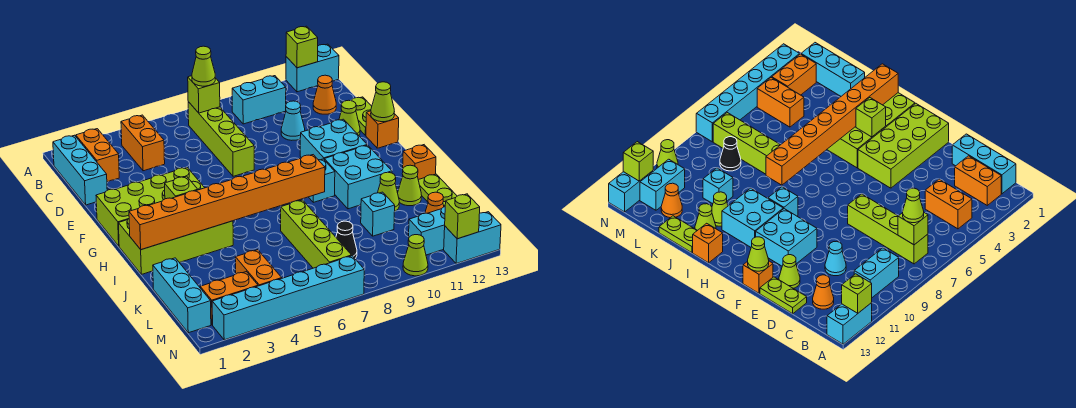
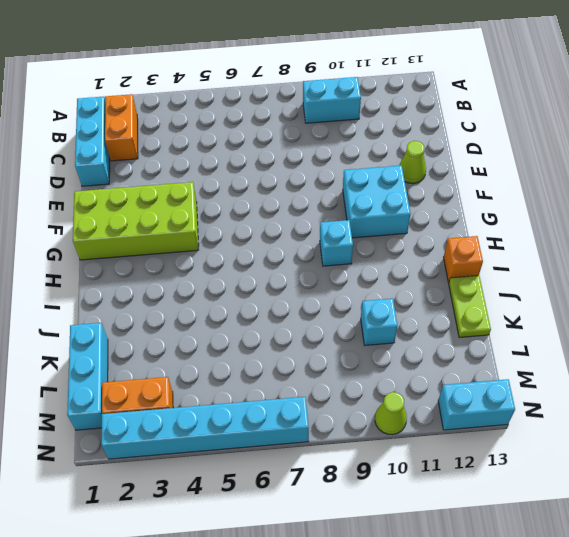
none -> cyan brick A12:A13 level 1
none -> orange brick B4:C4 level 1
none -> lime brick B7:E7 level 1
none -> orange cone C12 level 1

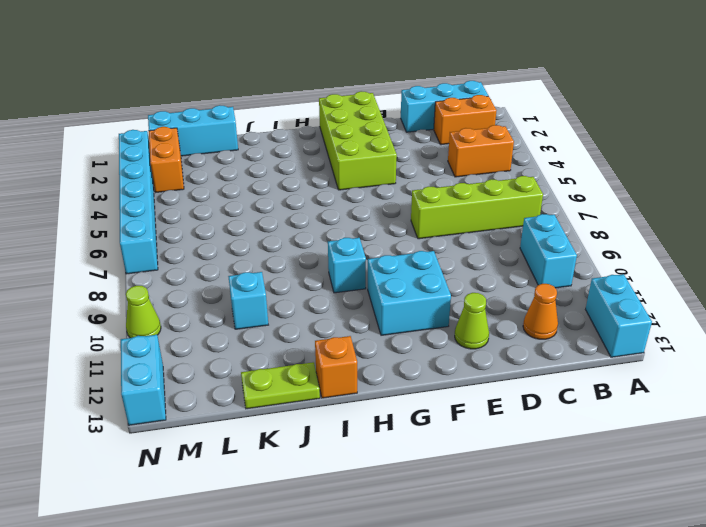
none -> cyan cone D10 level 1
none -> lime plate D13:E13 level 1
none -> orange brick F13 level 1
none -> lime brick H1:I4 level 1

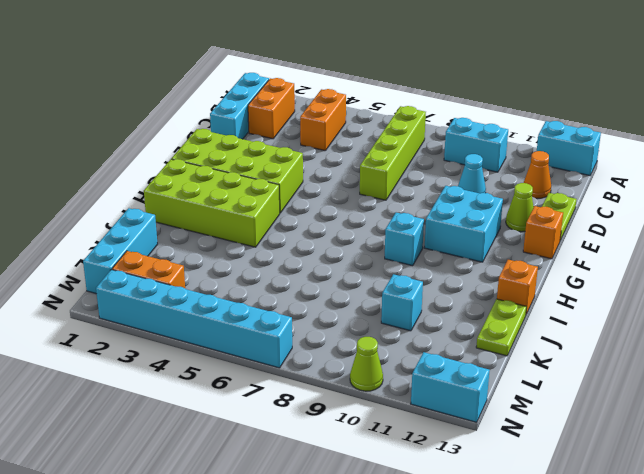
none -> cyan brick H10:I11 level 1
none -> lime brick J7:M7 level 1
none -> lime cone J11 level 1
none -> lime cone J12 level 1

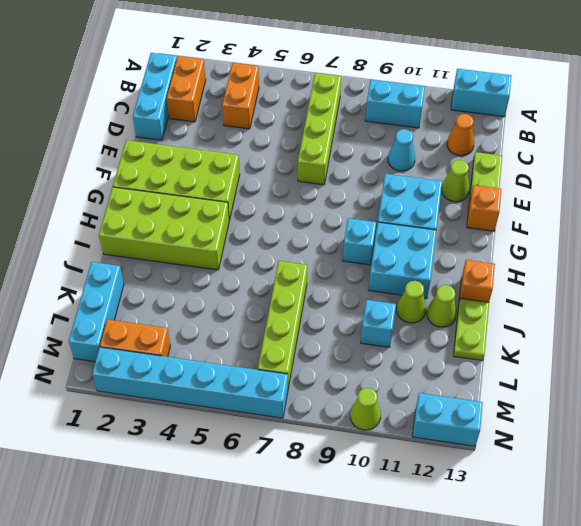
none -> orange brick L4:M4 level 1
none -> black cone L8 level 1
none -> orange cone L12 level 1
none -> cyan brick M11:M12 level 1

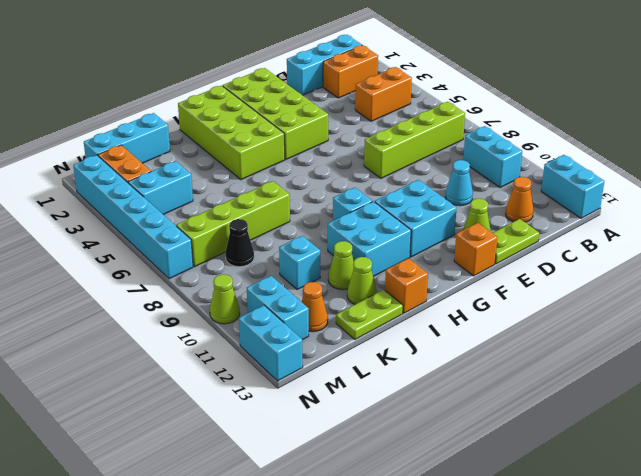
cyan brick L4:M4 level 1 -> orange brick L4:M4 level 1
none -> lime brick A12 level 2
none -> lime brick B7 level 2
none -> lime cone F13 level 2
none -> lime brick H3 level 2

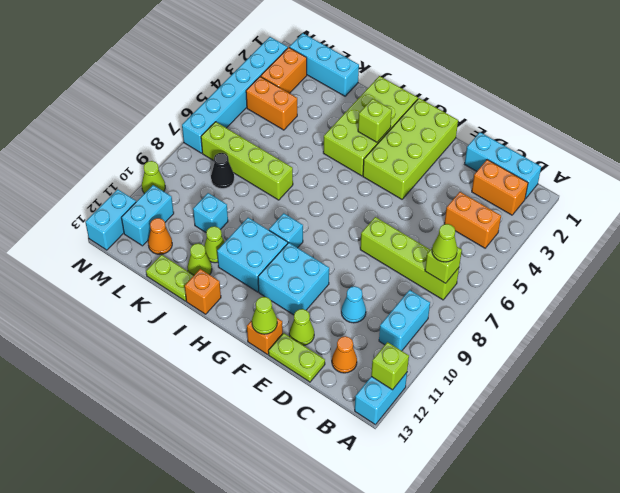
none -> orange brick I1:I8 level 2
none -> lime brick N12 level 2

